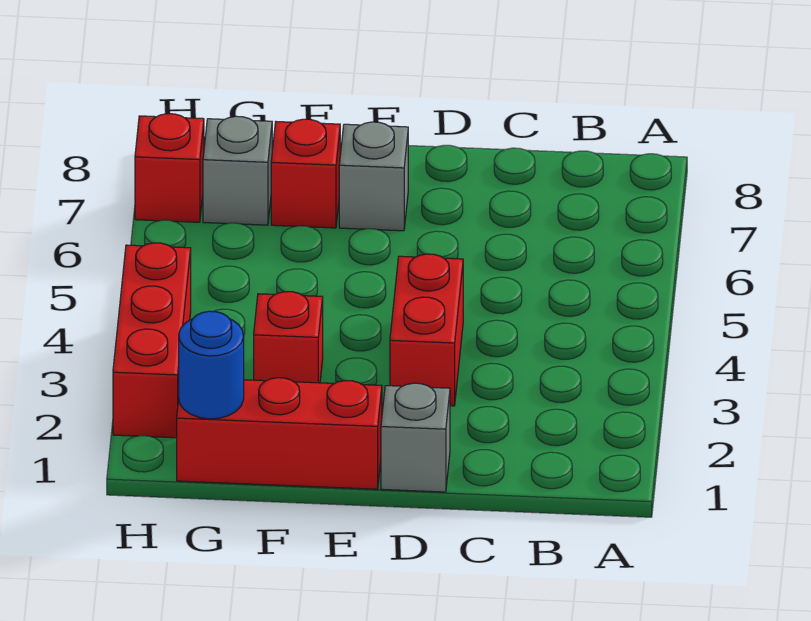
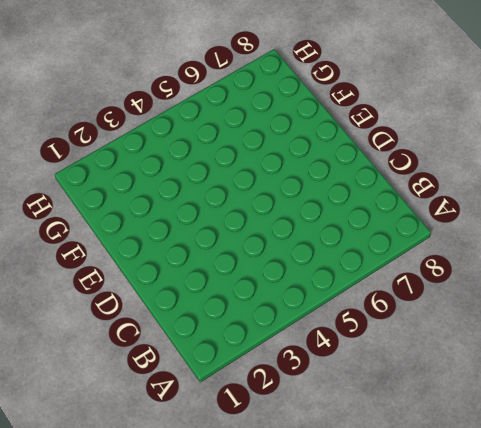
none -> grey brick D1 level 1
none -> red brick D3:D4 level 1

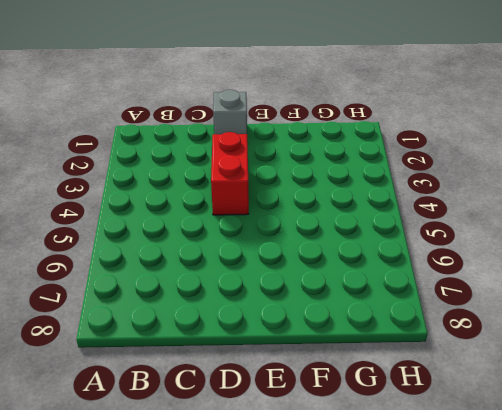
none -> red brick E1:G1 level 1
none -> grey brick E7 level 1

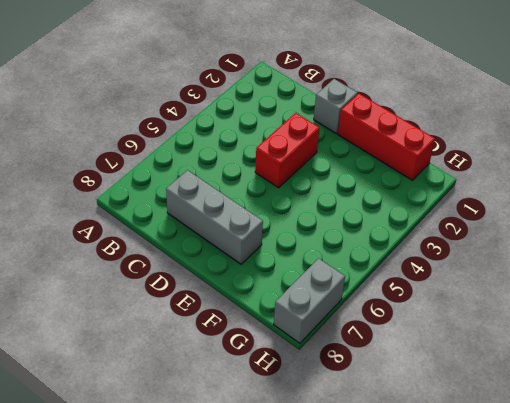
grey brick C7:E7 level 1 -> grey brick E7 level 1
grey brick H7:H8 level 1 -> red brick H7 level 1
none -> red brick F3 level 1
none -> red brick F7 level 1

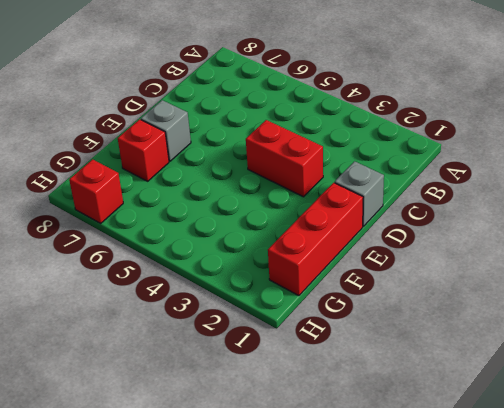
none -> red brick F3 level 1
none -> grey brick G7 level 1

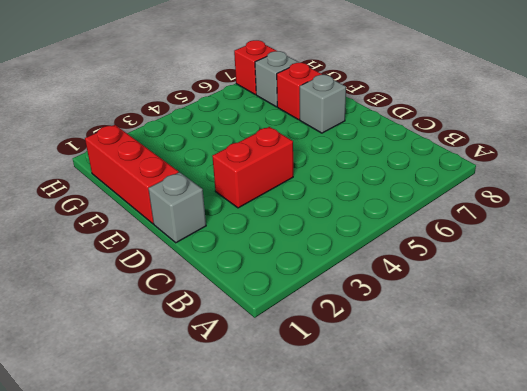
none -> red brick F3 level 1
none -> red brick H2:H4 level 1

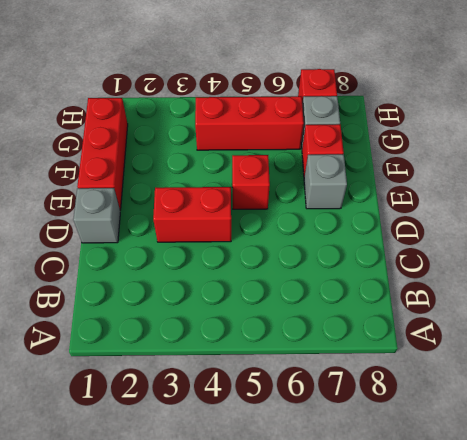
red brick E5 level 1 -> red brick F3 level 1
red brick G4:G6 level 1 -> red brick H2:H4 level 1
none -> blue round brick G1 level 2

